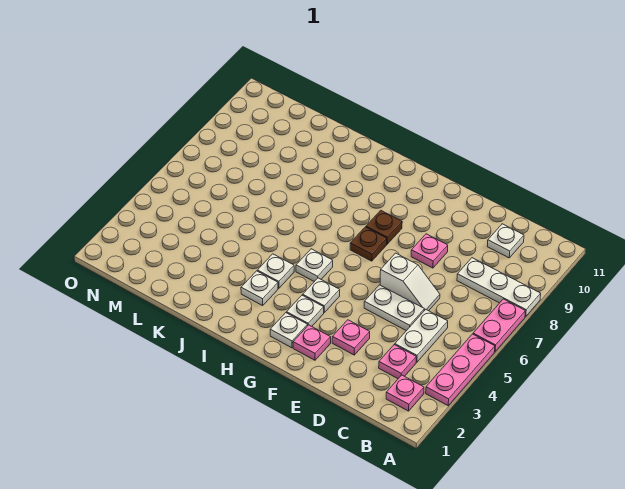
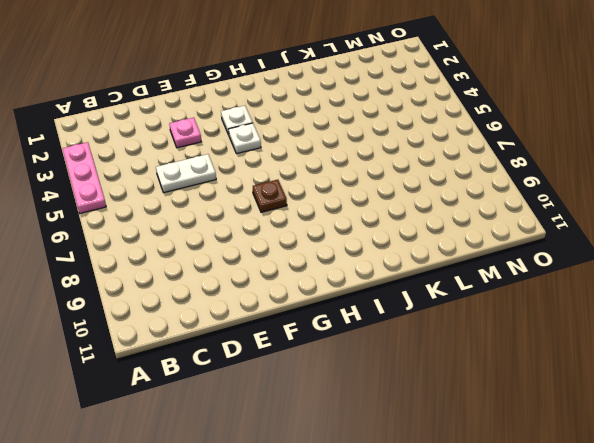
none -> pink plate A6:A7 level 1
none -> white plate A8:C8 level 1
none -> pink plate B2 level 1

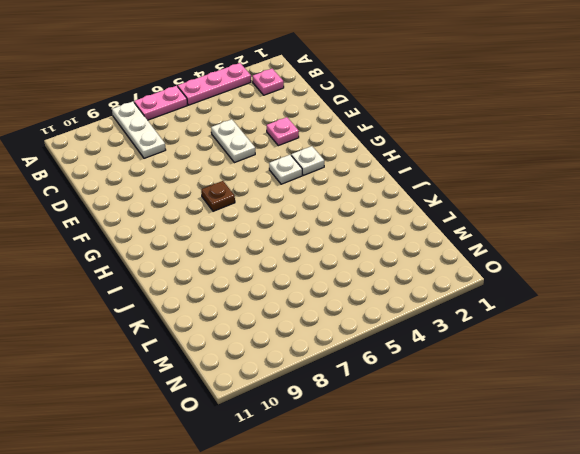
none -> pink plate C3 level 1
none -> white plate C4:C5 level 1
none -> white plate C10 level 1

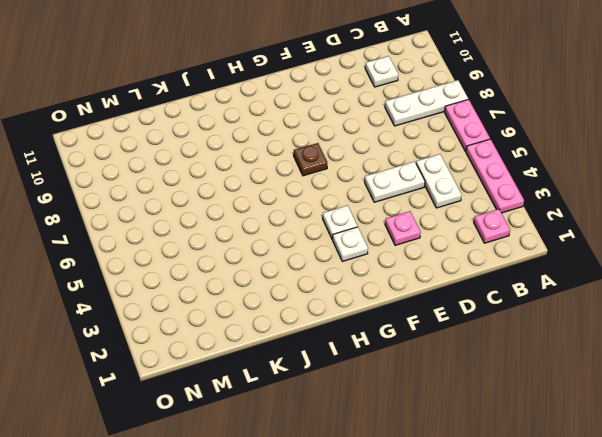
none -> pink plate C3 level 1
none -> white slope D6:E6 level 1 top E
none -> pink plate E8 level 1

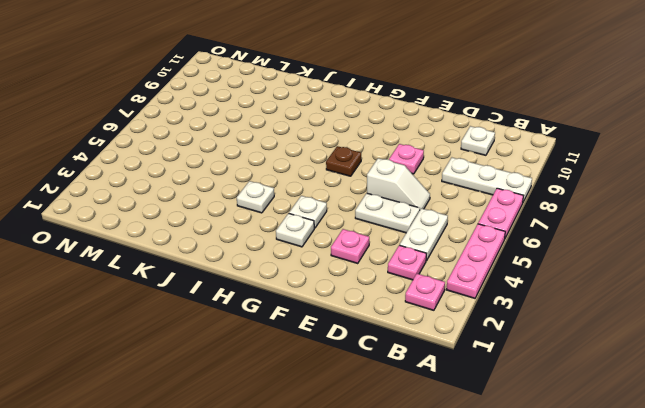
none -> pink plate F2 level 1
none -> white plate G2 level 1
none -> brown plate G8 level 1

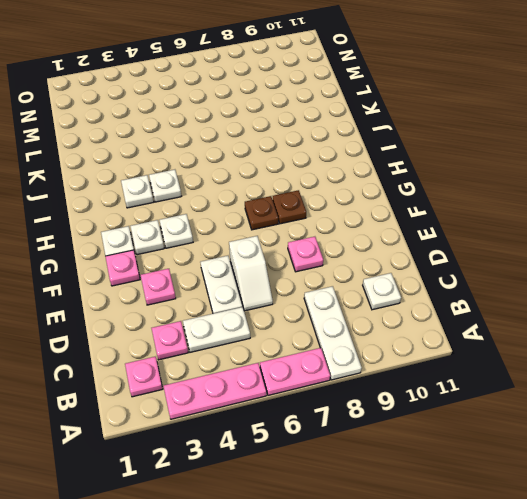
none -> white plate H5 level 1

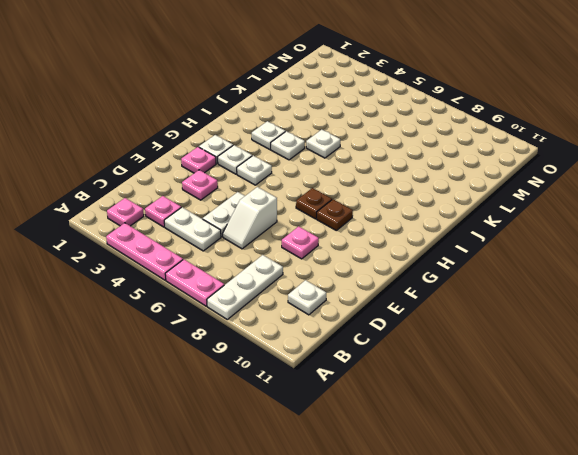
white plate J5 level 1 -> white plate H5 level 1

